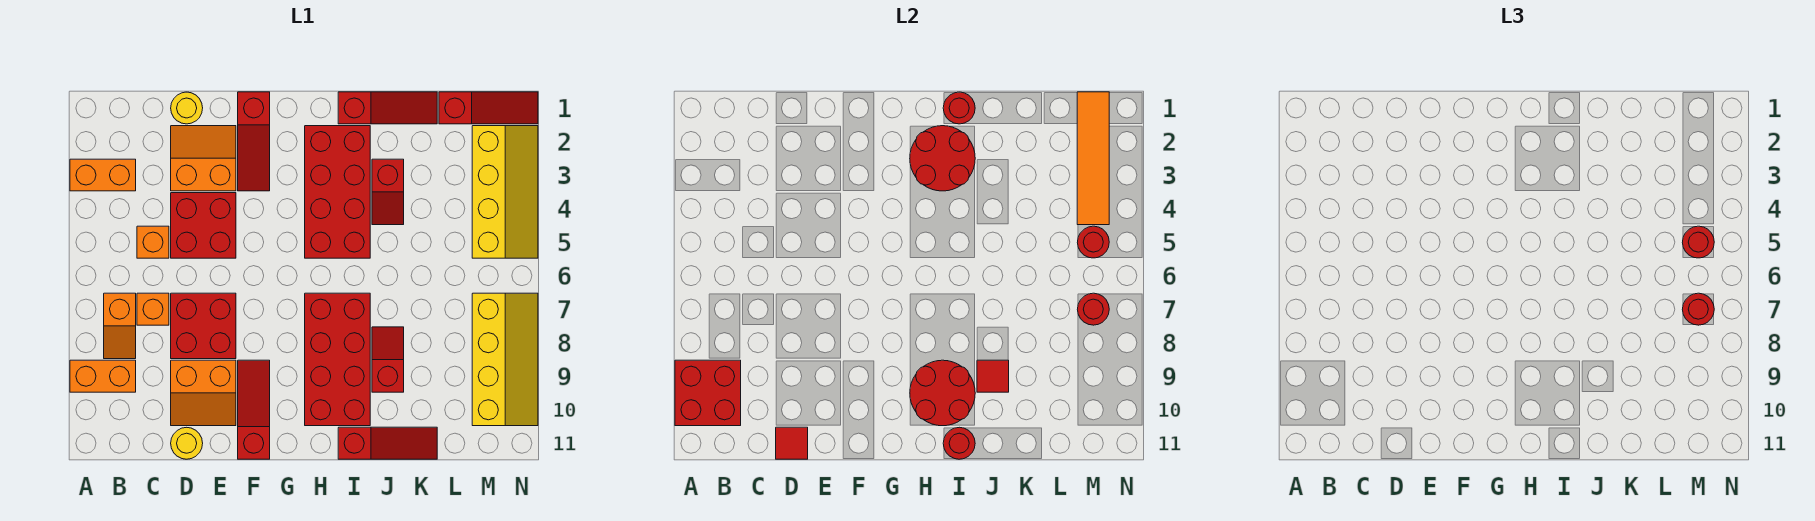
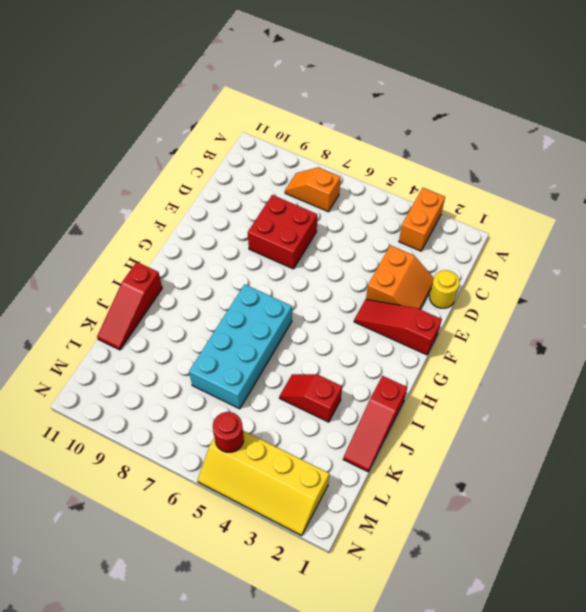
cyan brick H6:K7 level 1 -> red brick H7:I10 level 1
none -> orange brick A9:B9 level 1
none -> orange brick C5 level 1
none -> orange brick C7 level 1
none -> red brick D4:E5 level 1

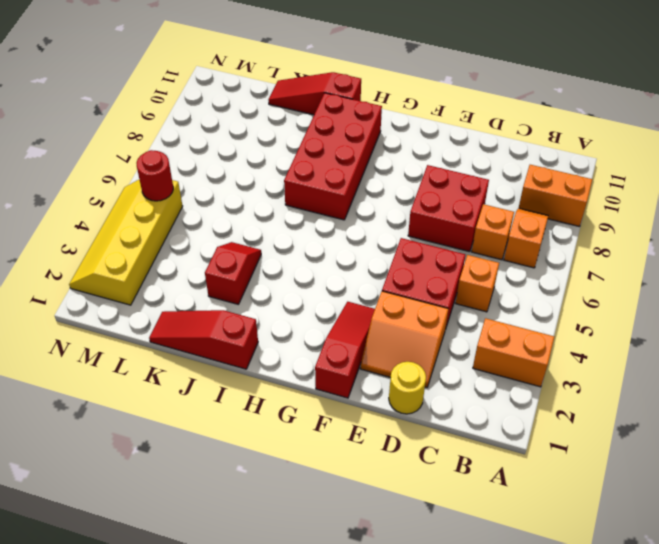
none -> orange slope D9:E10 level 1 top 9
none -> yellow round brick D11 level 1
none -> red slope F9:F11 level 1 top 11
none -> red brick H2:I5 level 1

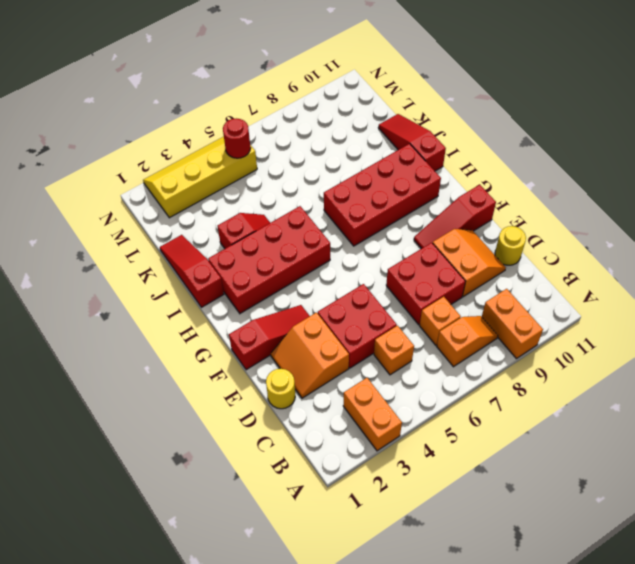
none -> red slope J8:J9 level 1 top 9
none -> red slope L1:N1 level 1 top L
none -> yellow slope M7:N10 level 1 top M
none -> red brick A9:B10 level 2

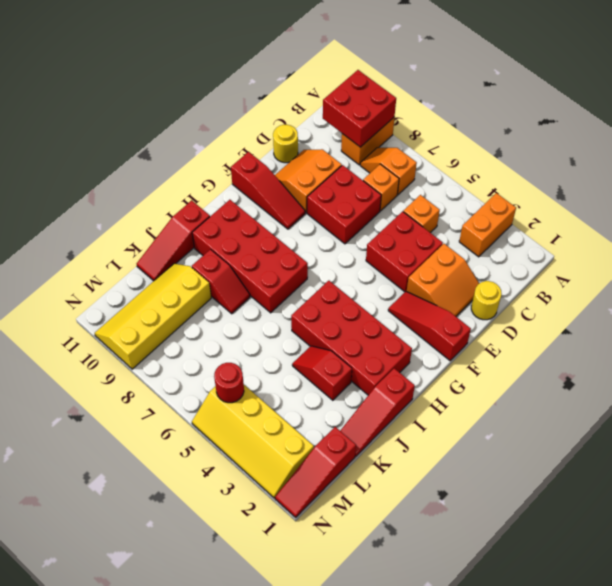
yellow slope K9:N10 level 1 top 9 -> yellow slope M7:N10 level 1 top M
none -> red tile D11 level 2
none -> red round brick H2:I3 level 2
none -> red round brick H9:I10 level 2
none -> red round brick I1 level 2

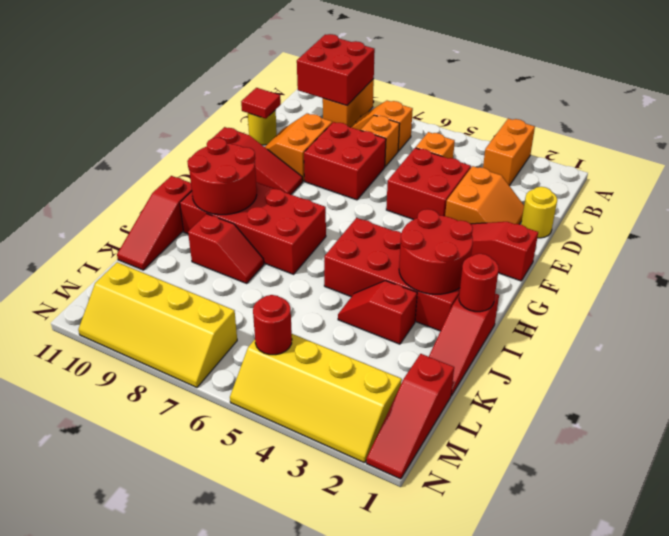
none -> red round brick I11 level 2
none -> red tile J9 level 2
none -> orange tile M1:M4 level 2
none -> red round brick M7 level 2

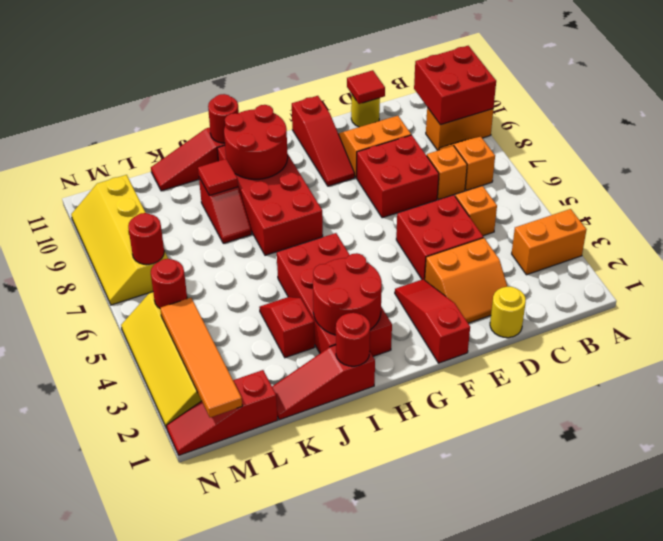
none -> red round brick M5 level 3
none -> red round brick M7 level 3

